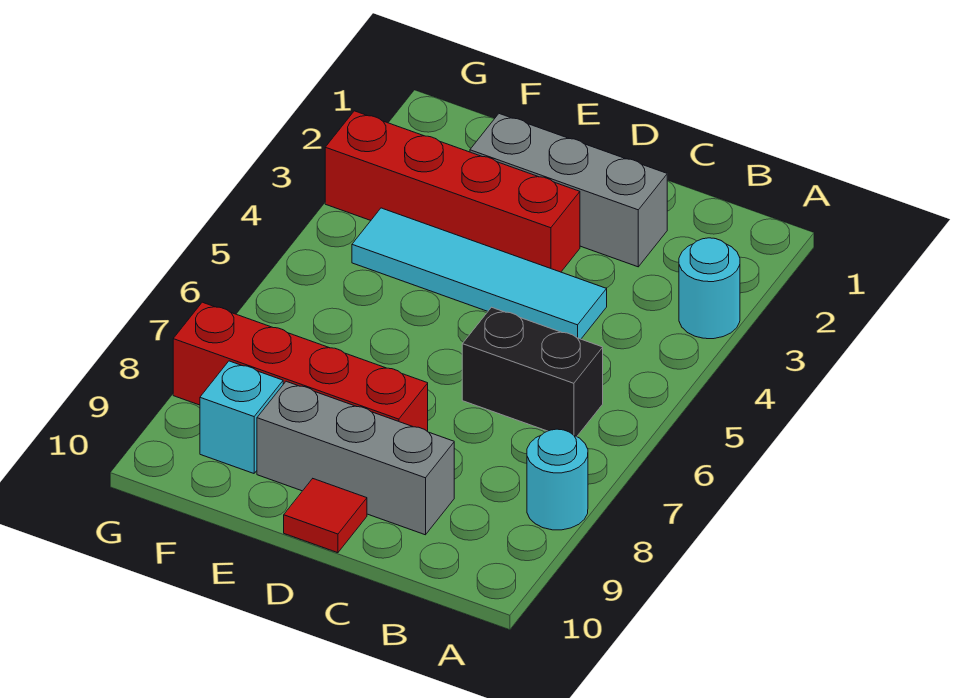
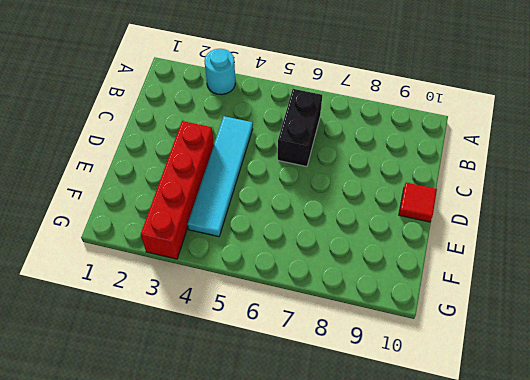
none -> cyan round brick A8 level 1
none -> grey brick C2:E2 level 1

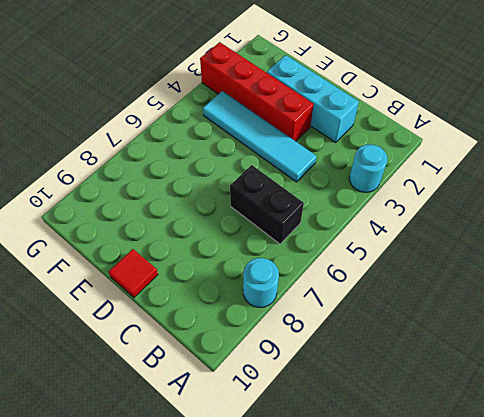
cyan brick C2:E2 level 1 -> grey brick C2:E2 level 1
none -> grey brick C9:E9 level 1
none -> red brick D8:G8 level 1

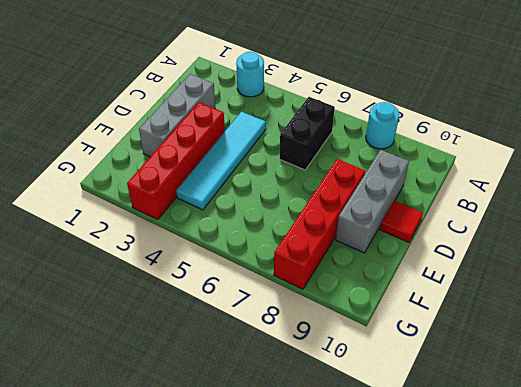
none -> cyan brick F9 level 1

